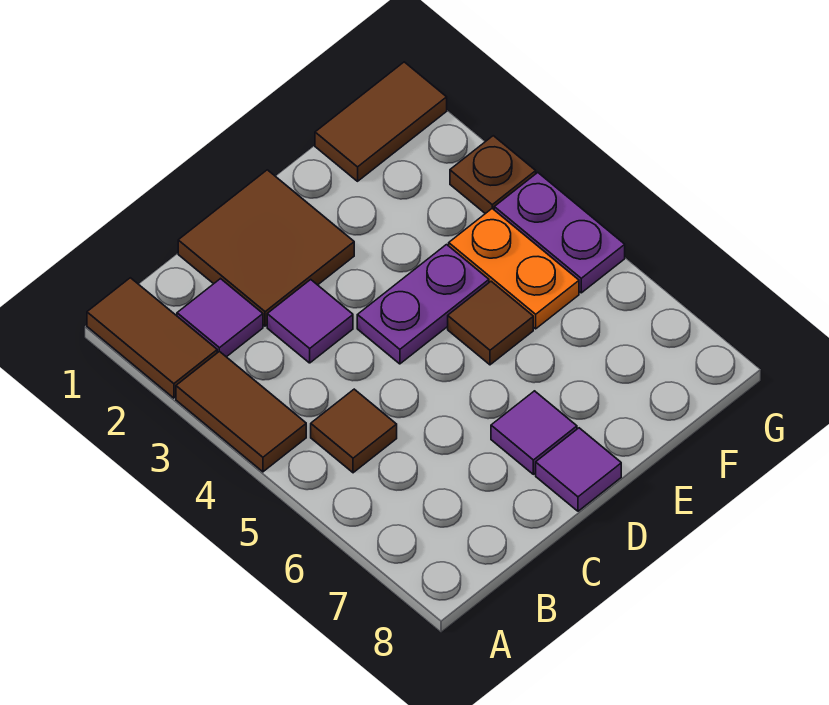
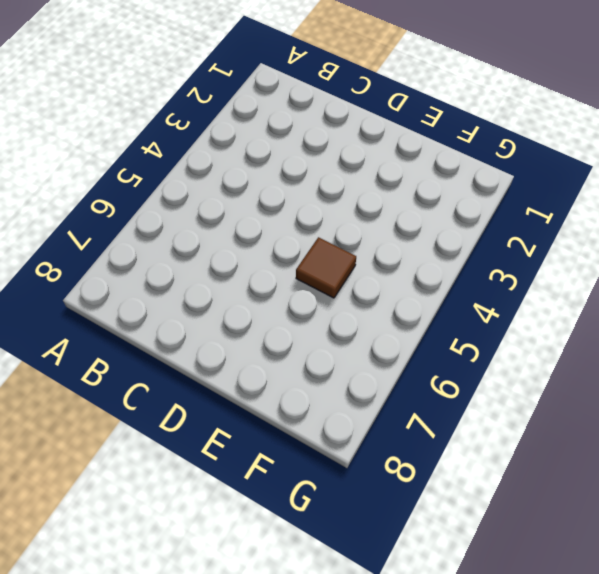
none -> brown tile A1:A2 level 1
none -> brown tile A3:A4 level 1
none -> purple tile B2 level 1

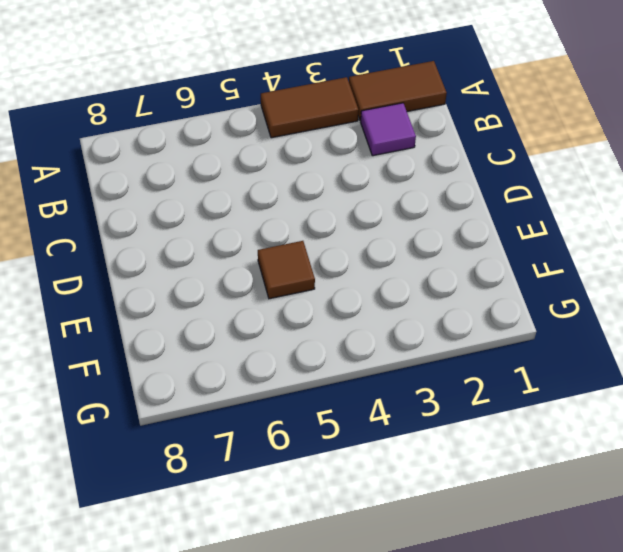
none -> brown tile B5 level 1
none -> brown tile C1:D2 level 1
none -> purple tile C3 level 1

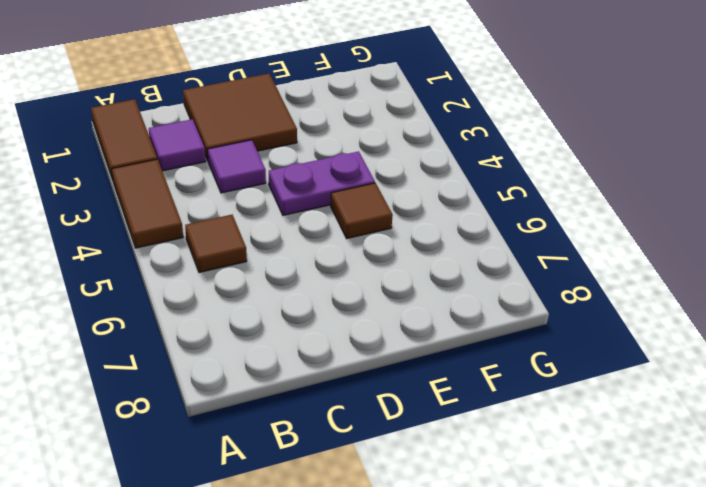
none -> purple tile D7 level 1
none -> purple tile D8 level 1
none -> brown tile F1:G1 level 1

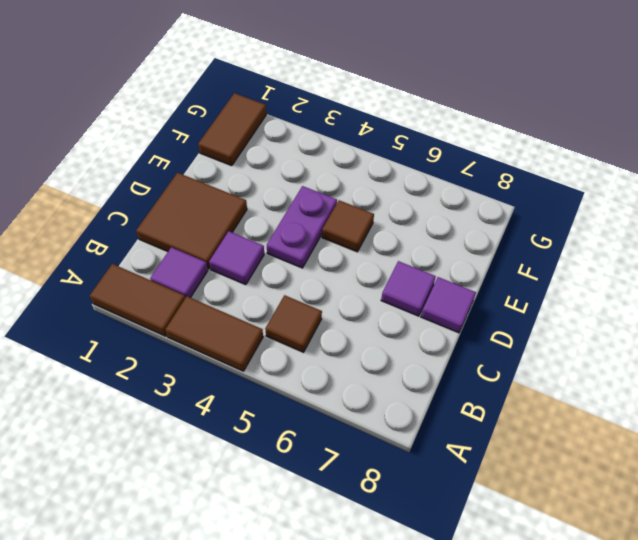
none -> orange plate F4:F5 level 1
none -> brown plate G3 level 1
none -> purple plate G4:G5 level 1

